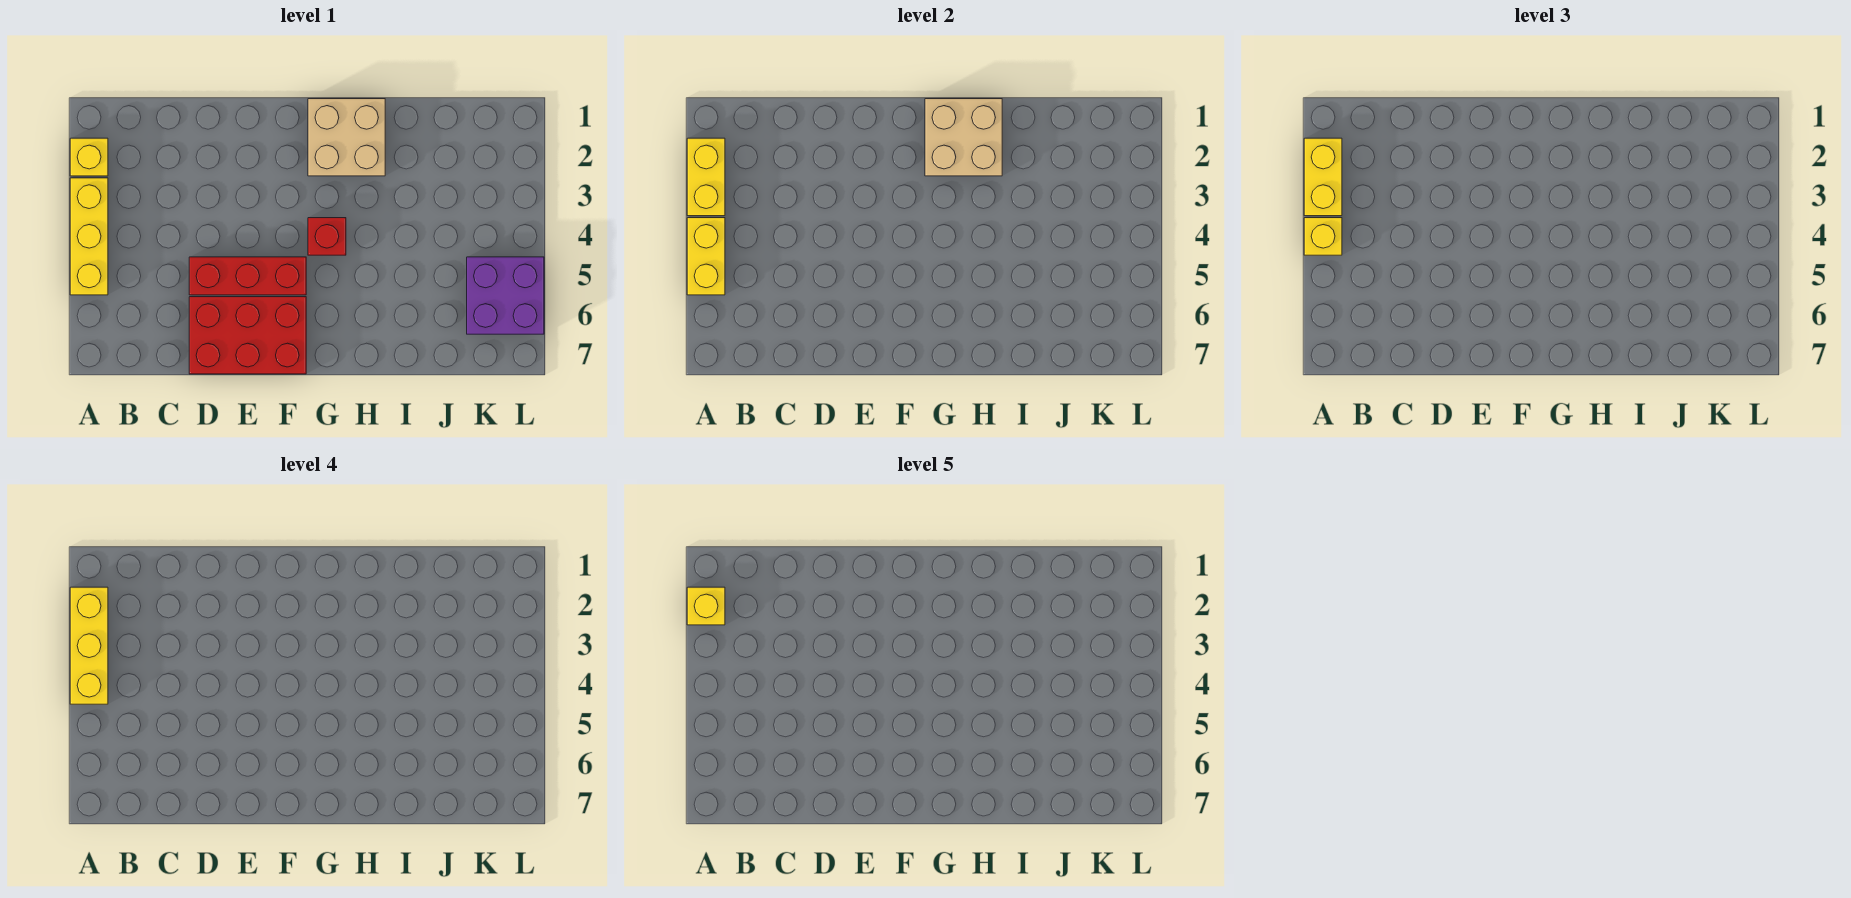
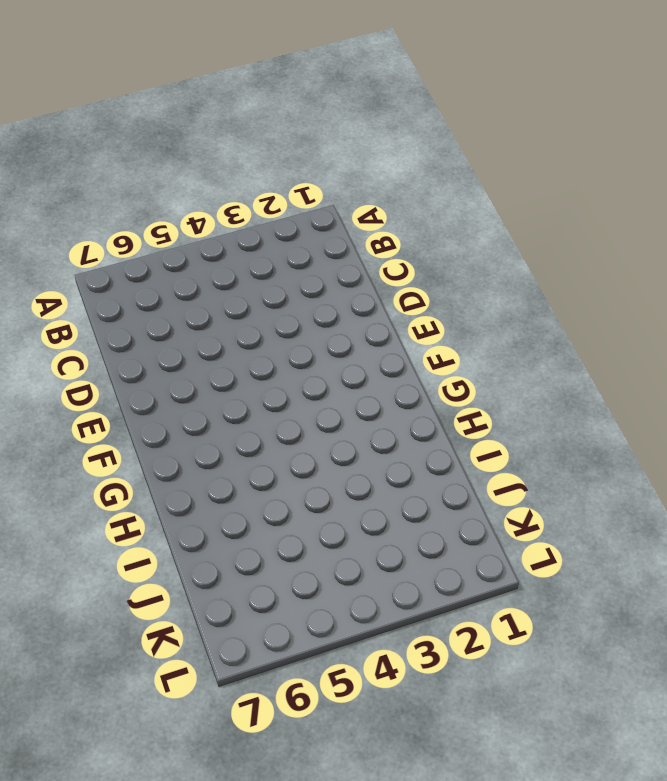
none -> yellow brick A2 level 1
none -> yellow brick A3:A5 level 1
none -> red brick D5:F5 level 1

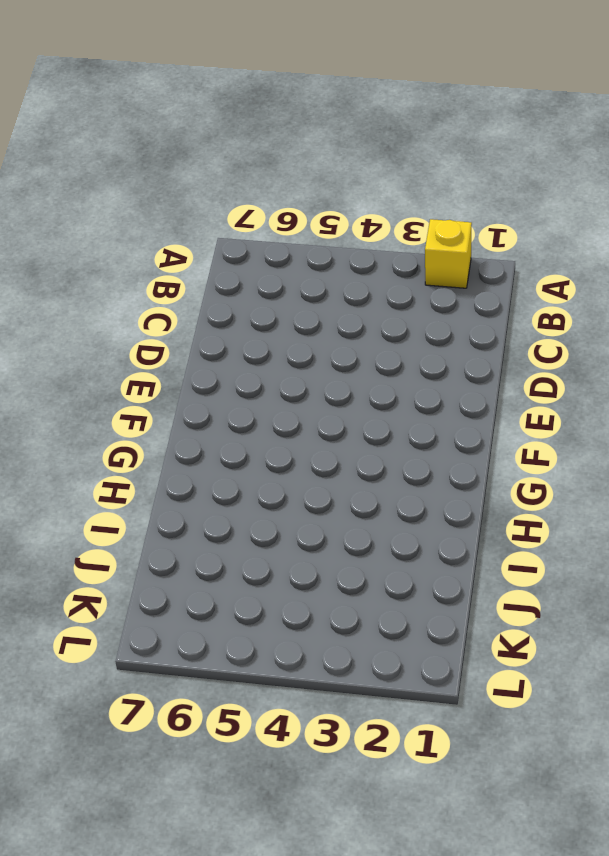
none -> yellow brick A3:A5 level 1
none -> red brick D5:F5 level 1
none -> red brick D6:F7 level 1

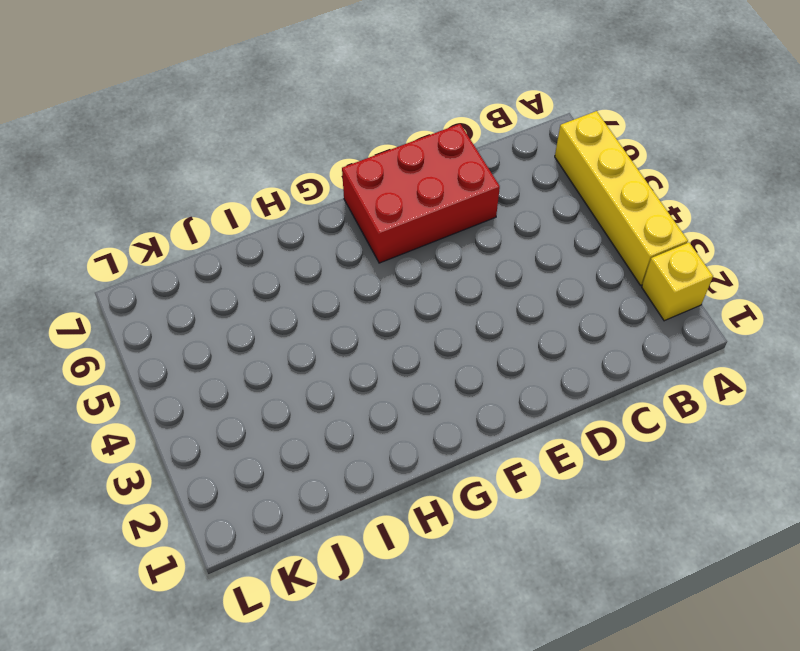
yellow brick A3:A6 level 1 -> yellow brick A3:A5 level 1
none -> red brick D5:F5 level 1
none -> tan brick G1:H2 level 1
none -> red brick G4 level 1

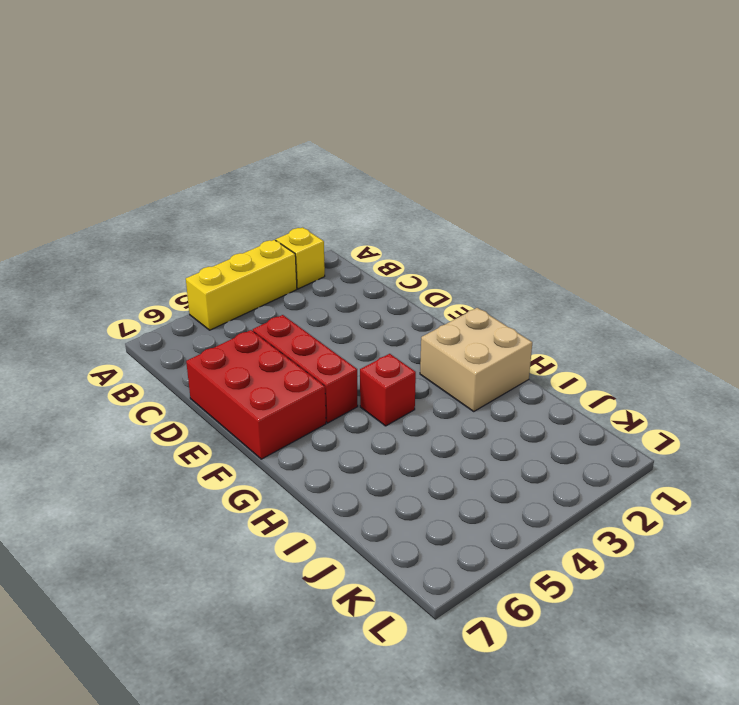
none -> purple brick K5:L6 level 1
none -> yellow brick A2:A3 level 2
none -> yellow brick A4:A5 level 2

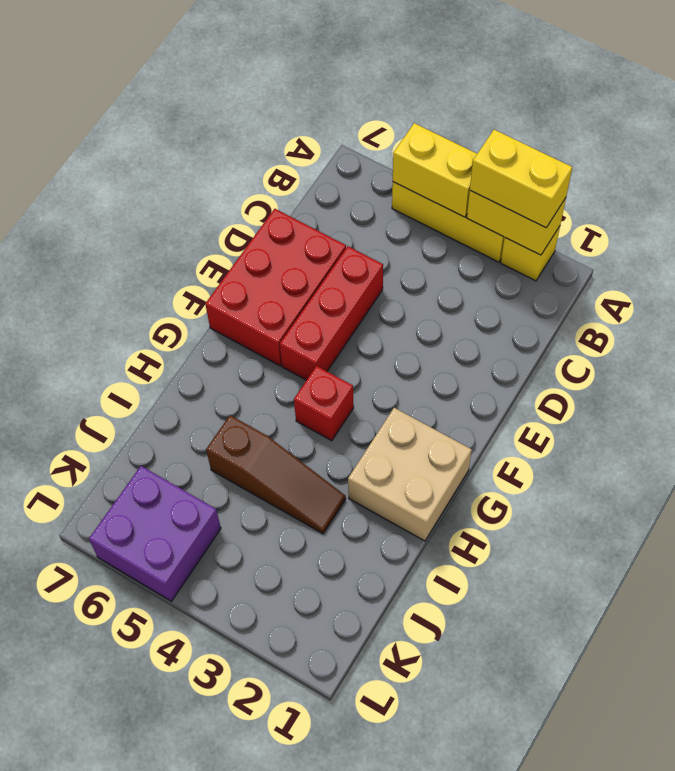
brown slope I3:I5 level 1 top 5 -> none
none -> tan brick G1:H2 level 2
none -> yellow brick A4 level 3
none -> yellow brick A2:A4 level 4

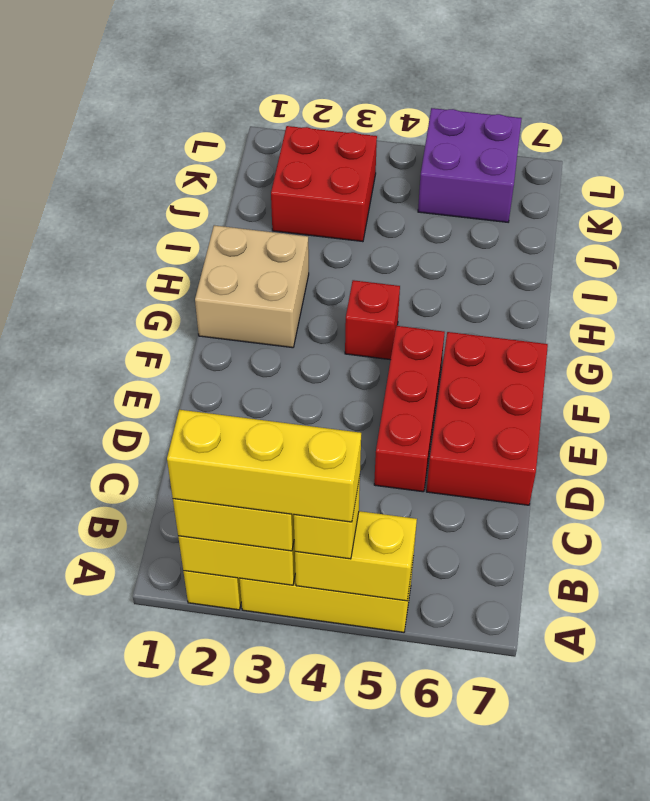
red brick J2:K3 level 1 -> none
none -> tan brick G1:H2 level 2
none -> yellow brick A2 level 5

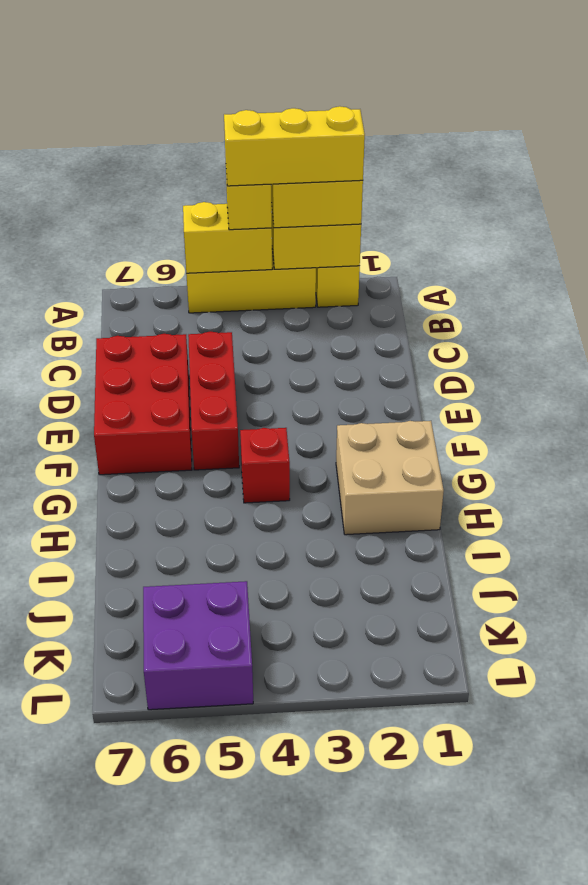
none -> tan brick G1:H2 level 2
none -> yellow brick A2 level 5

